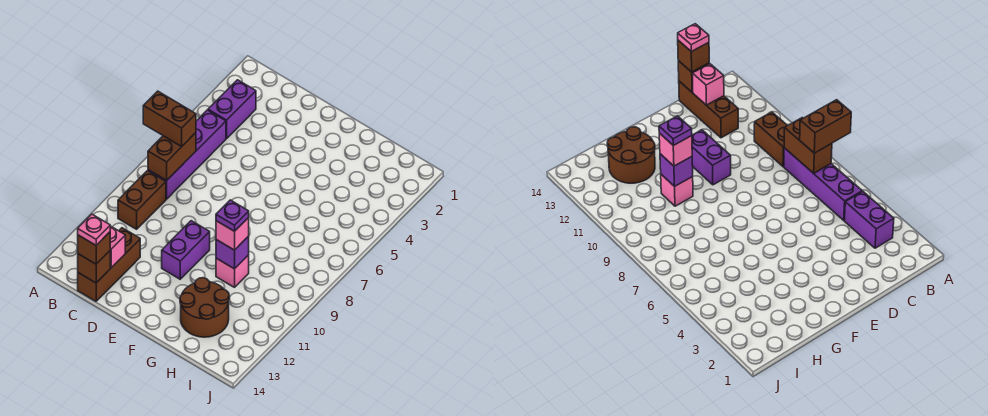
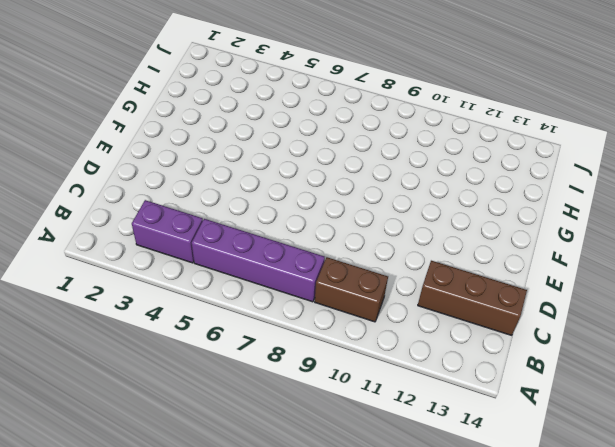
none -> purple brick E10:E11 level 1
none -> pink brick G10 level 1
none -> brown round brick G12:H13 level 1

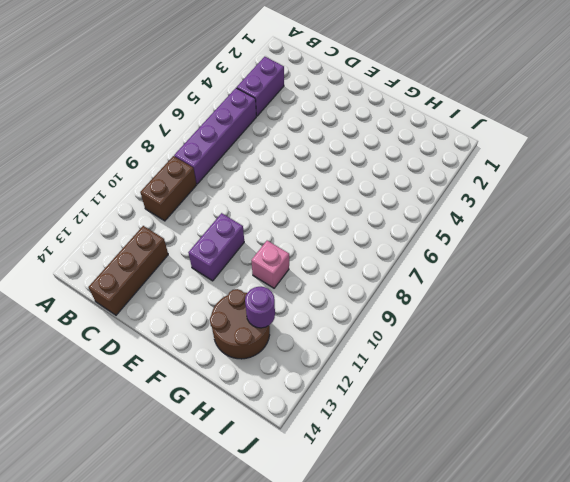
purple round brick H12 level 2 -> none
none -> brown brick B7:B8 level 2
none -> pink brick C13 level 2
none -> brown brick C14 level 2

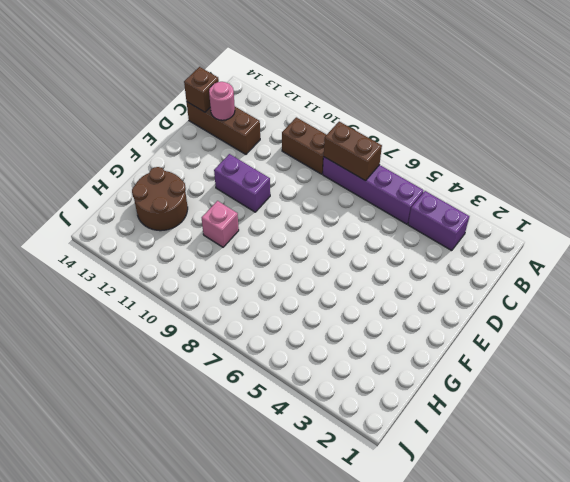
pink round brick C13 level 2 -> pink brick C13 level 2
none -> purple brick G10 level 2
none -> brown brick A7:B7 level 3
none -> brown brick C14 level 3

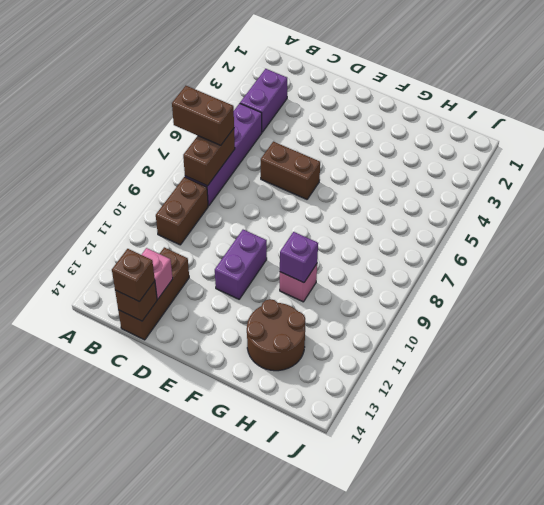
brown brick D6:E6 level 1 -> none
none -> pink brick G10 level 3
none -> pink plate C14 level 4
none -> purple plate G10 level 4

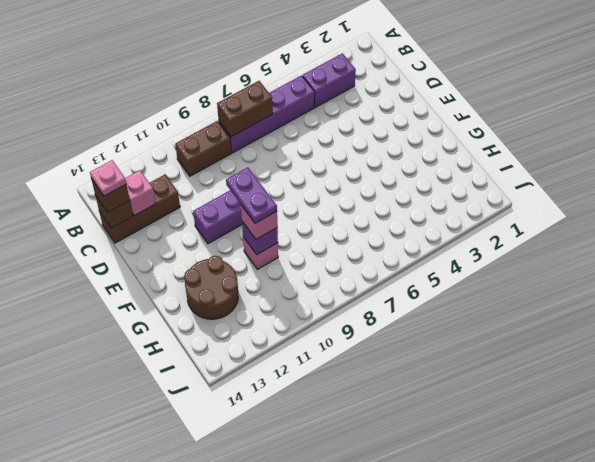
purple plate F10:G10 level 4 -> purple plate G10 level 4
none -> brown brick A7:B7 level 3

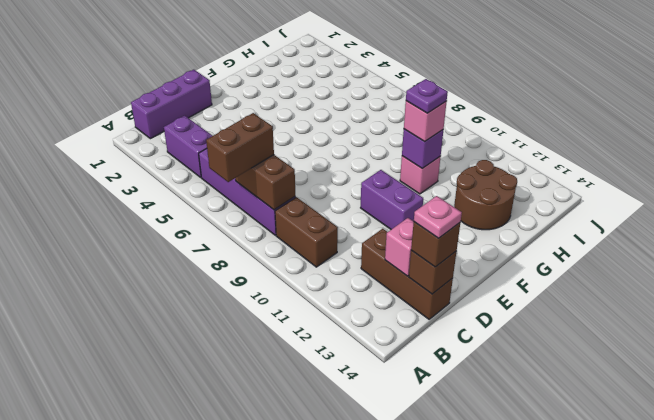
purple brick B1:D1 level 1 -> none

